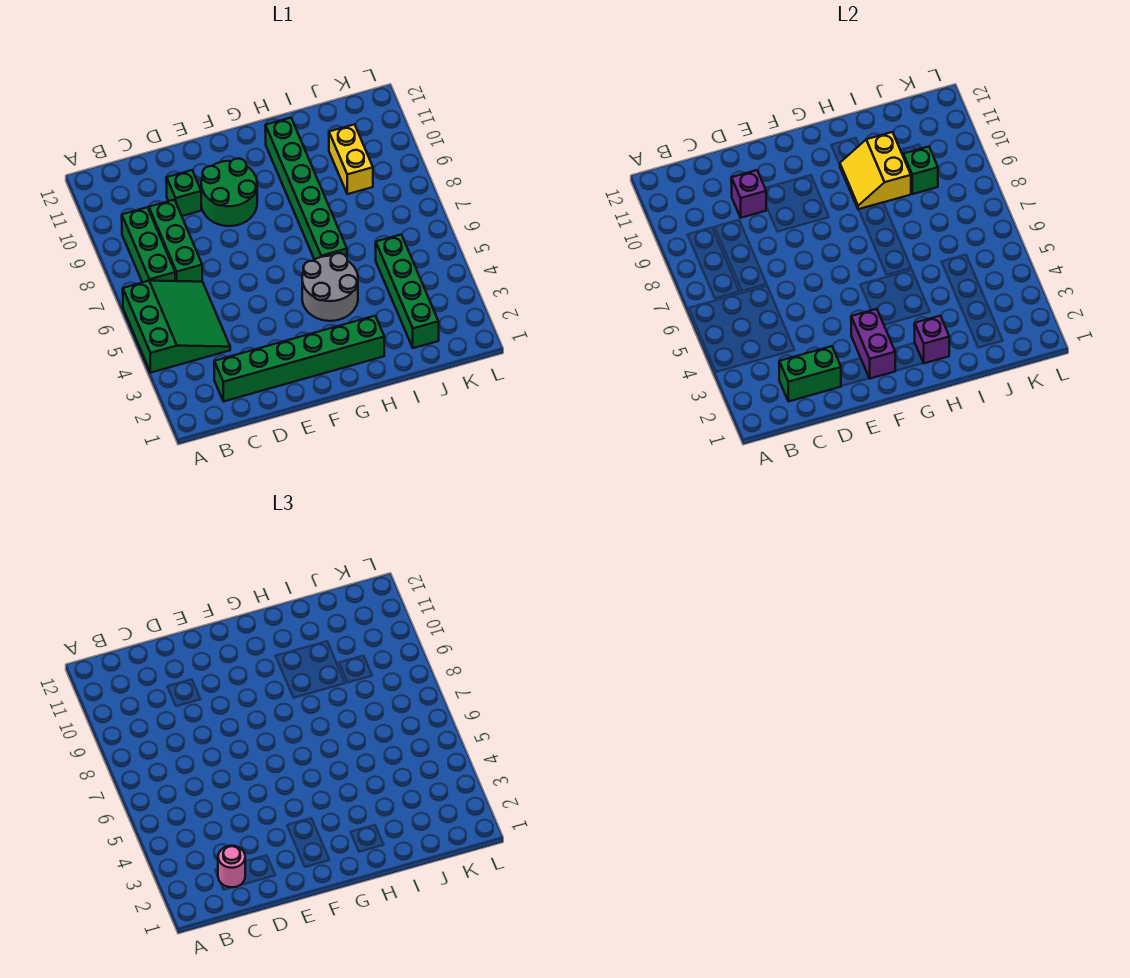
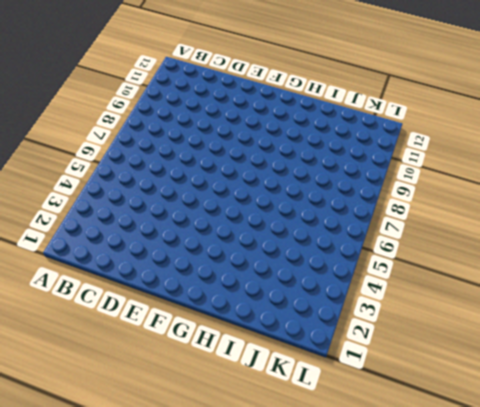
none -> green slope A4:C6 level 1 top A
none -> green brick B7:B9 level 1
none -> green brick C2:H2 level 1

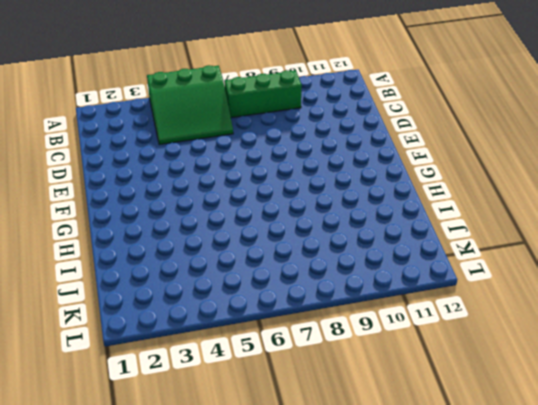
none -> green brick C2:H2 level 1
none -> green brick C7:C9 level 1
none -> green brick D10 level 1

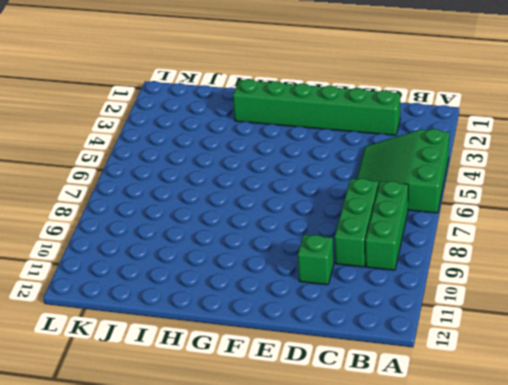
none -> green round brick E9:F10 level 1
none -> grey round brick G4:H5 level 1
none -> green brick H6:H11 level 1

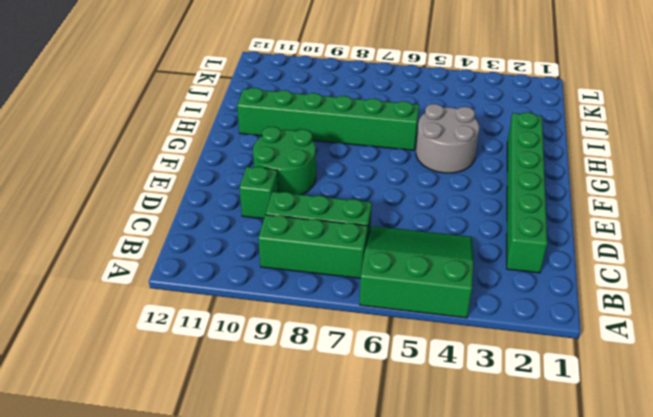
none -> green brick J2:J5 level 1
none -> yellow brick J9:J10 level 1
none -> green brick C2:D2 level 2

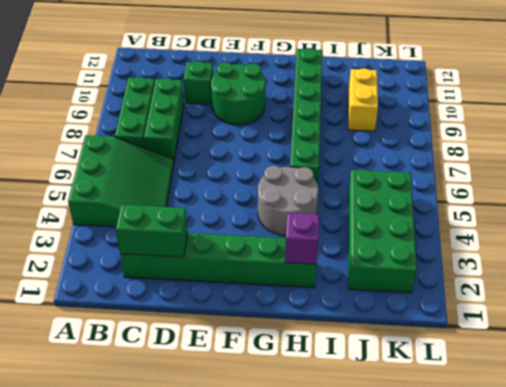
green brick J2:K5 level 1 -> green brick J2:J5 level 1
none -> purple brick D10 level 2
none -> purple brick F2:F3 level 2
none -> yellow slope H9:I10 level 2 top I

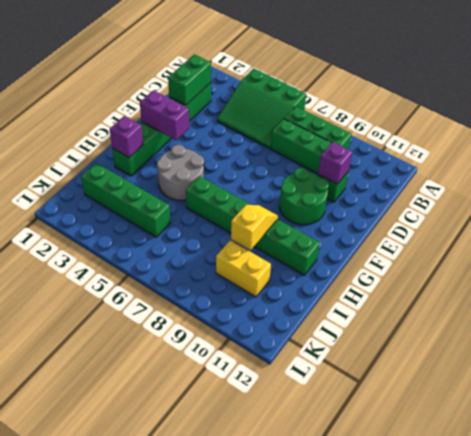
yellow slope H9:I9 level 2 top I -> yellow slope H9:I10 level 2 top I
none -> green brick J9 level 2
none -> pink round brick C2 level 3

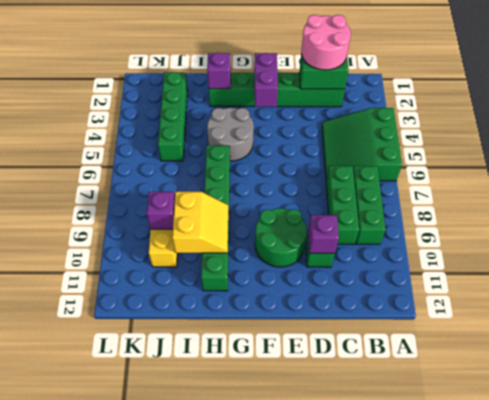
pink round brick C1:D2 level 3 -> pink round brick C2 level 3
purple brick J9 level 2 -> green brick J9 level 2

